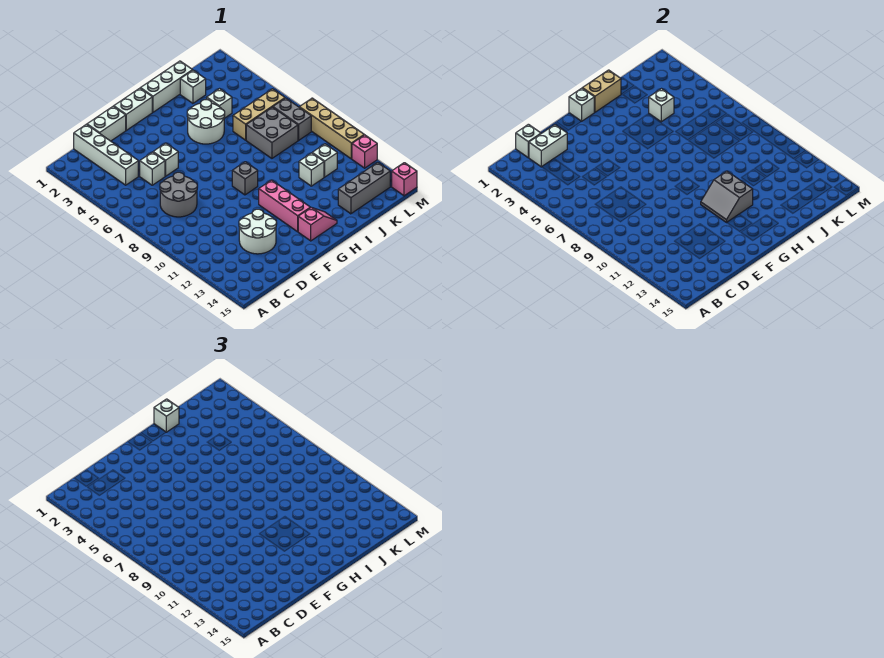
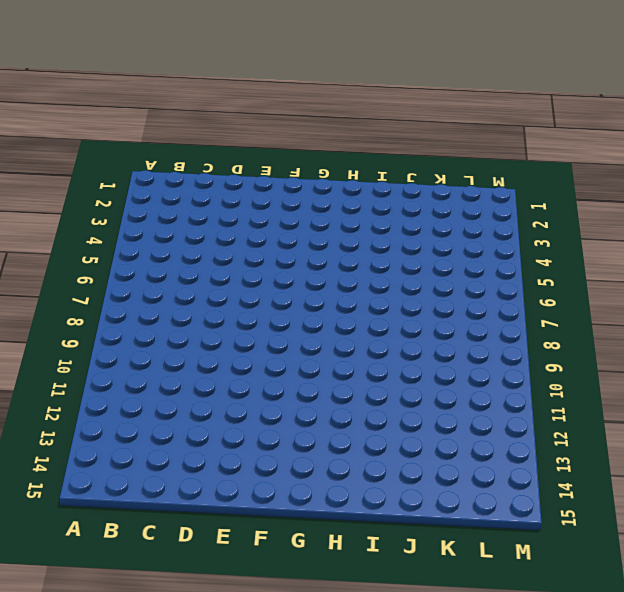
none -> white brick C1:C4 level 1
none -> grey round brick C7:D8 level 1
none -> white brick D1:E1 level 1
none -> white brick D5 level 1

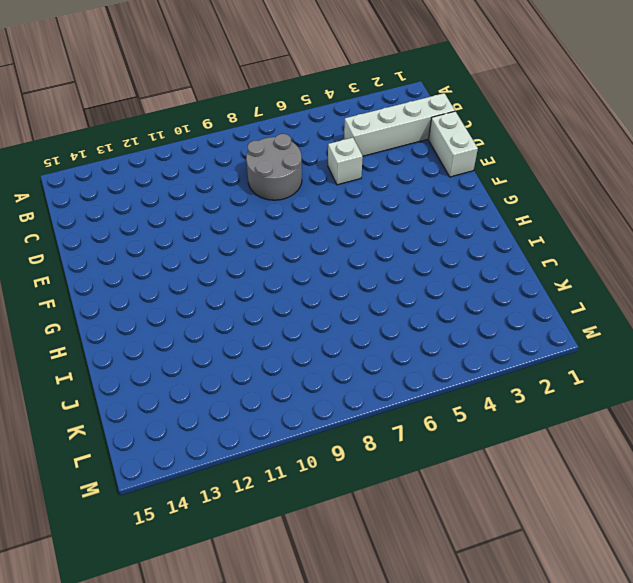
none -> white round brick D12:E13 level 1
none -> white brick E5 level 1
none -> white brick F1:G1 level 1
none -> grey brick G9 level 1

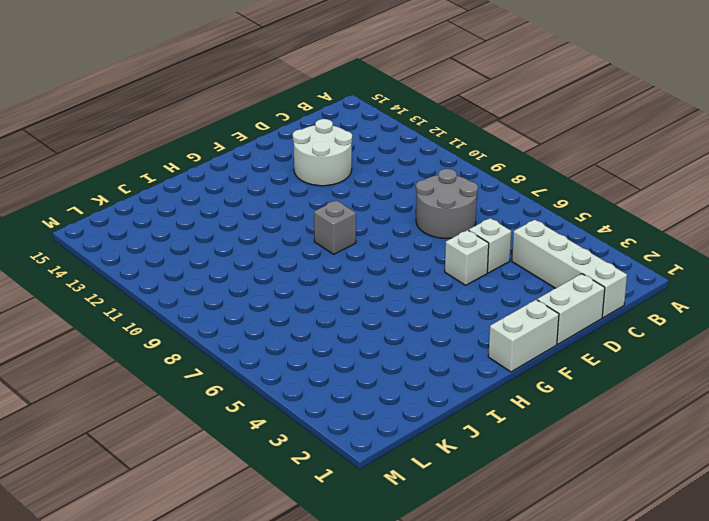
none -> pink brick G11:G13 level 1
none -> pink slope G14:H14 level 1 top G
none -> white brick H1:J1 level 1
none -> white round brick H4:I5 level 1

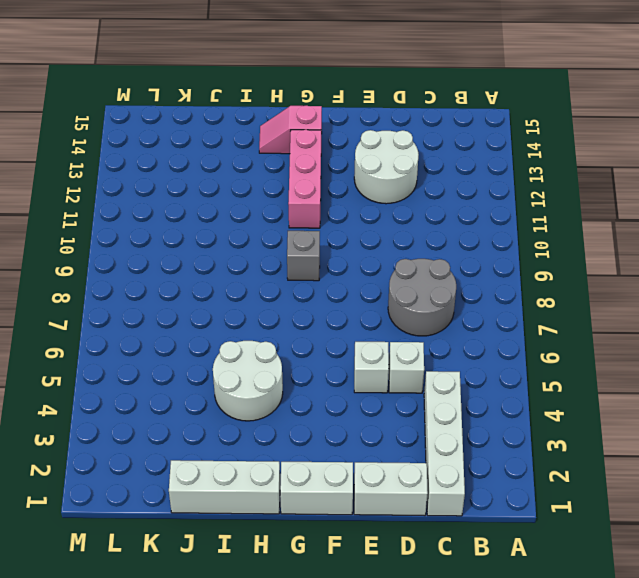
none -> white brick J2 level 1
none -> white brick J4 level 1
none -> tan brick J6:L6 level 1
none -> grey brick J7:K8 level 1

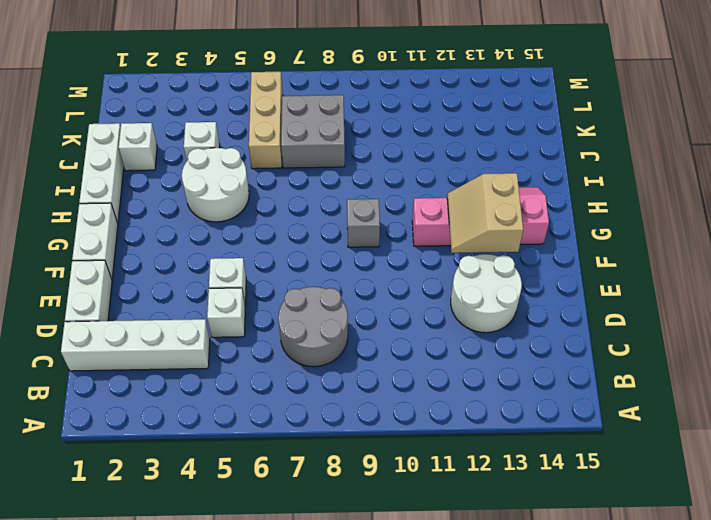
tan slope F12:G13 level 2 top 13 -> grey slope G11:H12 level 2 top H
none -> white brick J11 level 1
none -> grey brick J14:L14 level 1
none -> white brick K11 level 1
none -> grey brick L7:L8 level 1

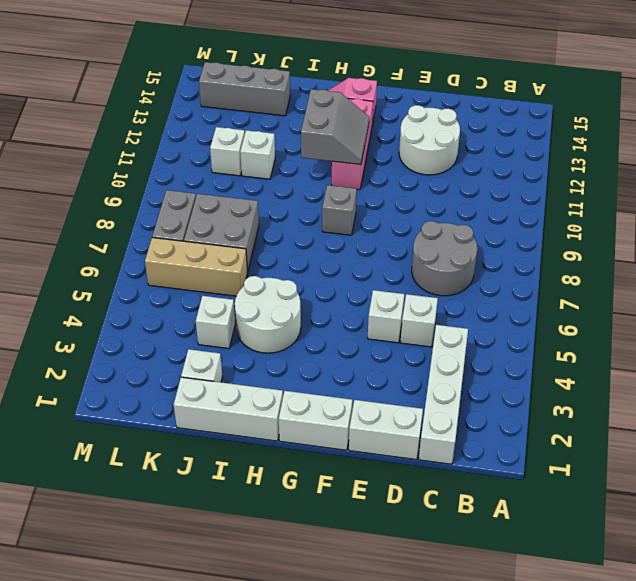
none -> tan brick M8:M11 level 1
none -> pink brick M12 level 1
none -> pink brick M15 level 1
none -> white brick C1 level 2

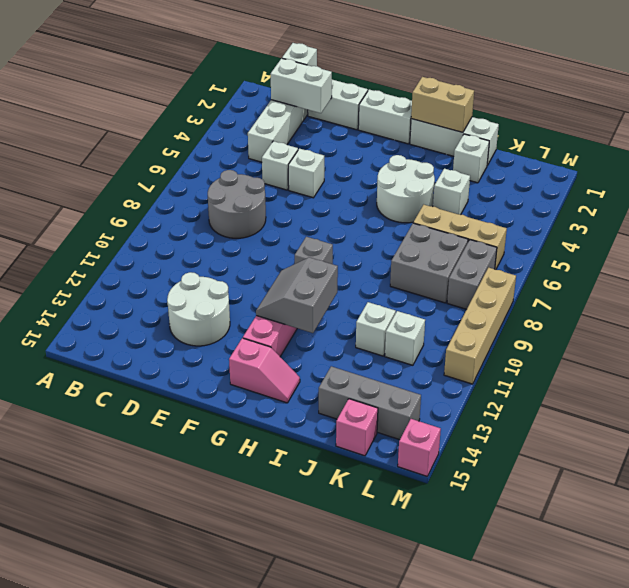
pink brick K15 level 1 -> pink brick M12 level 1
none -> white brick G1 level 2
none -> white brick J4 level 2
none -> white brick I1 level 3

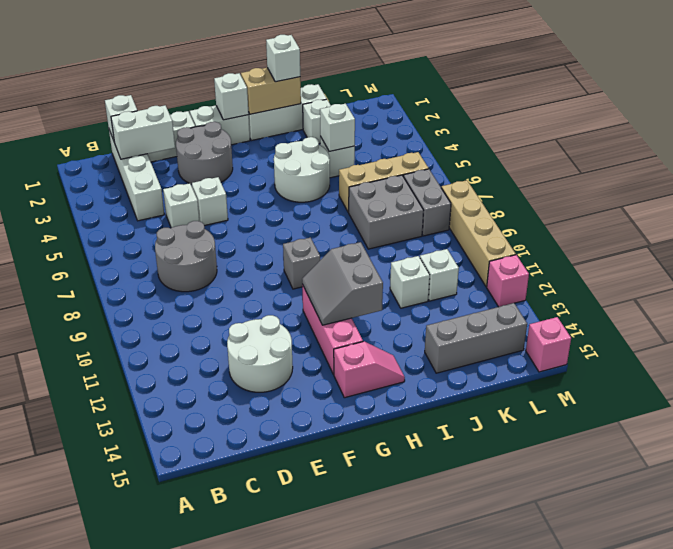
grey round brick E2:F3 level 1 -> none

